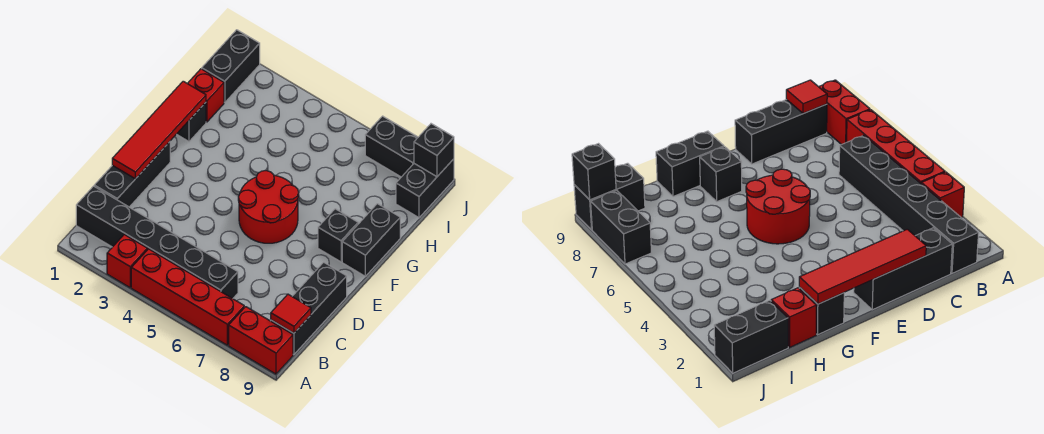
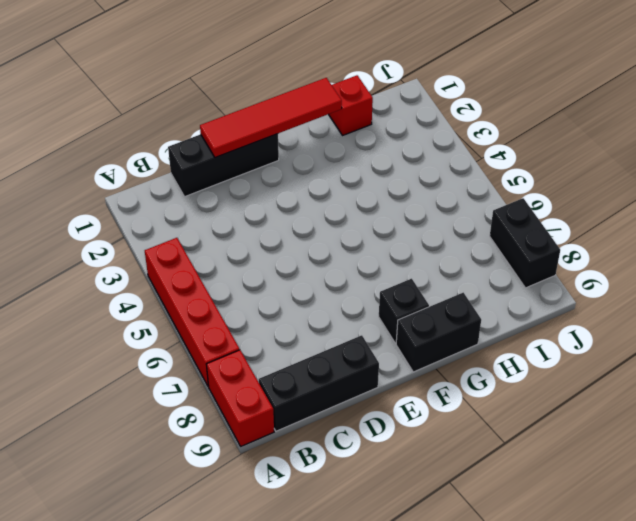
none -> red brick A3 level 1
none -> black brick B1:B6 level 1
none -> red round brick E5:F6 level 1

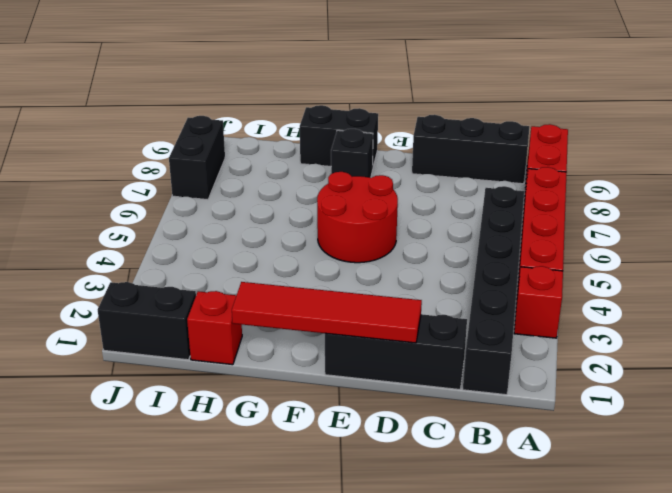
none -> black brick G1 level 1
none -> black brick I9:J9 level 1
none -> red tile B9 level 2

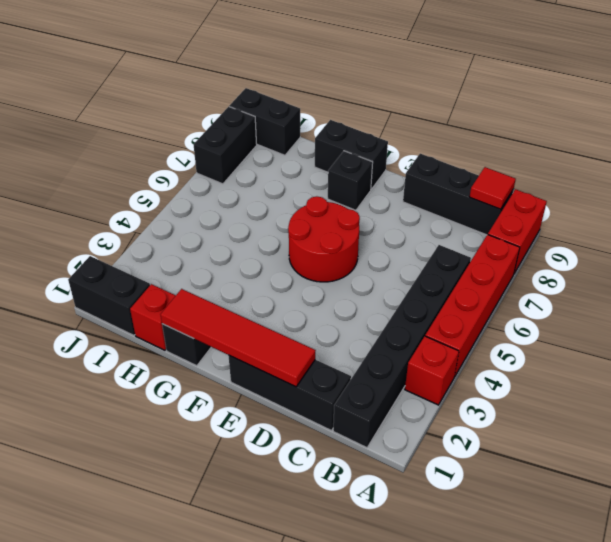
none -> black brick J9 level 2

